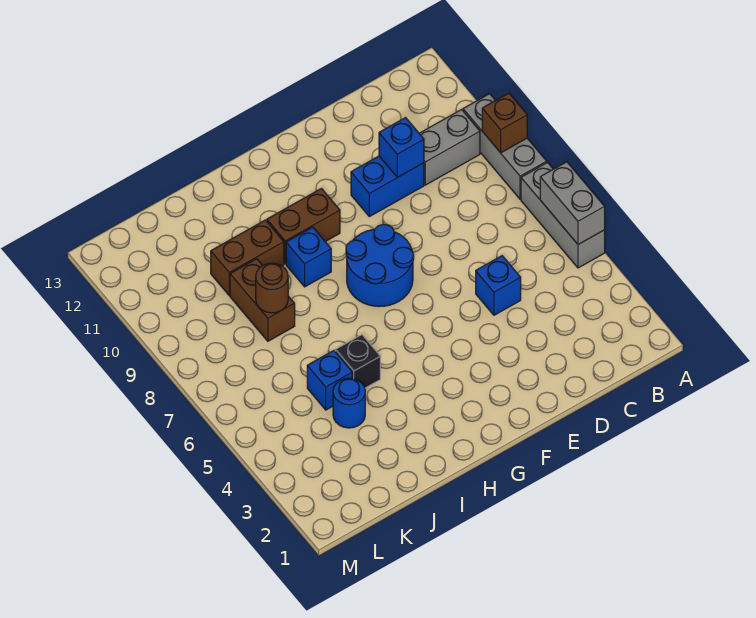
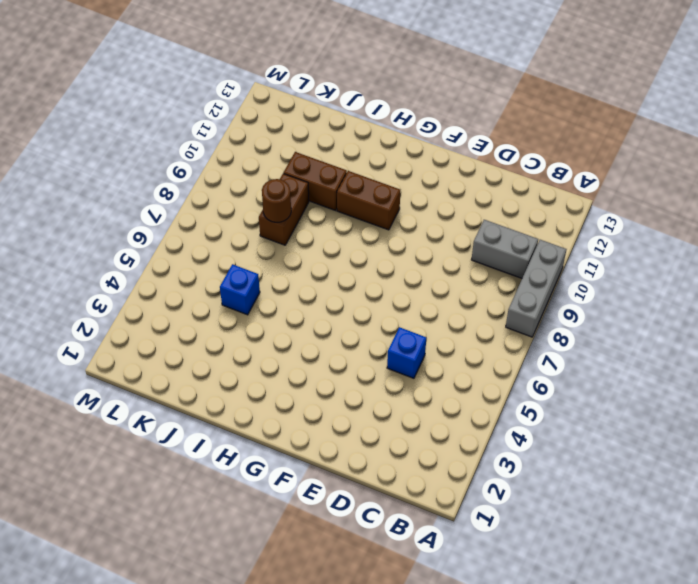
none -> grey brick A5:A7 level 1
none -> blue brick D10:E10 level 1
none -> blue round brick F7:G8 level 1

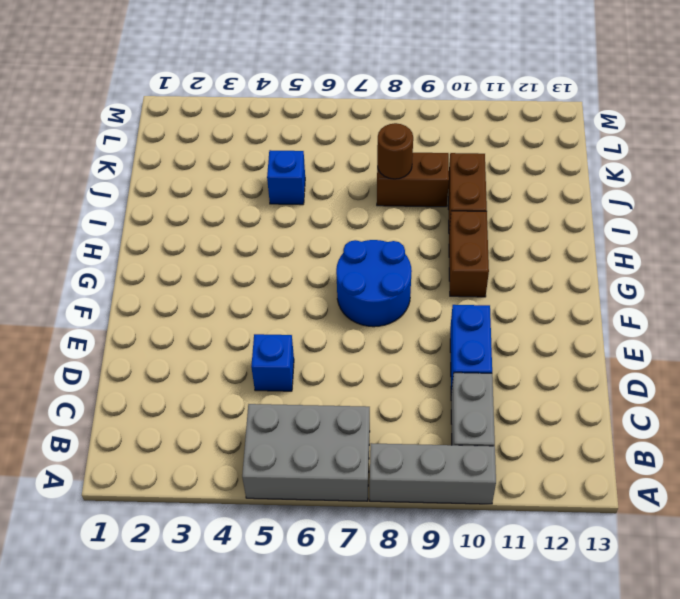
grey brick A5:B7 level 1 -> grey brick A5:A7 level 1
none -> blue brick H9 level 1
none -> black brick I5 level 1
none -> blue round brick J4 level 1

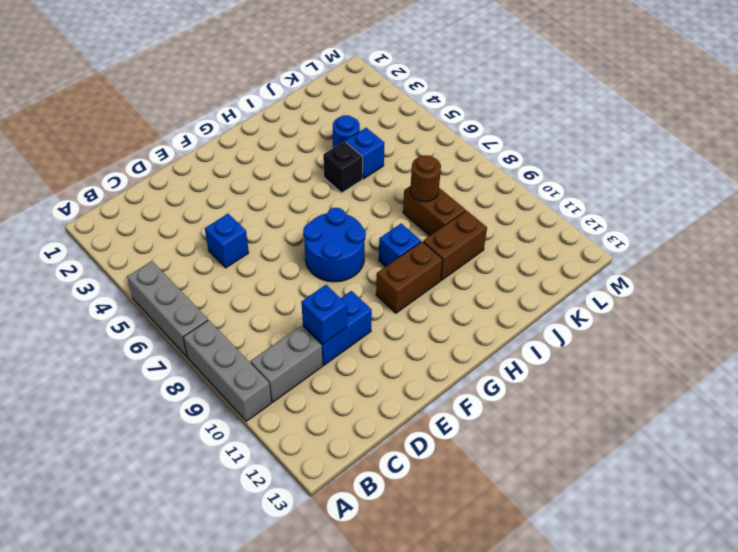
none -> grey brick A5:A6 level 2
none -> brown brick A9 level 2

